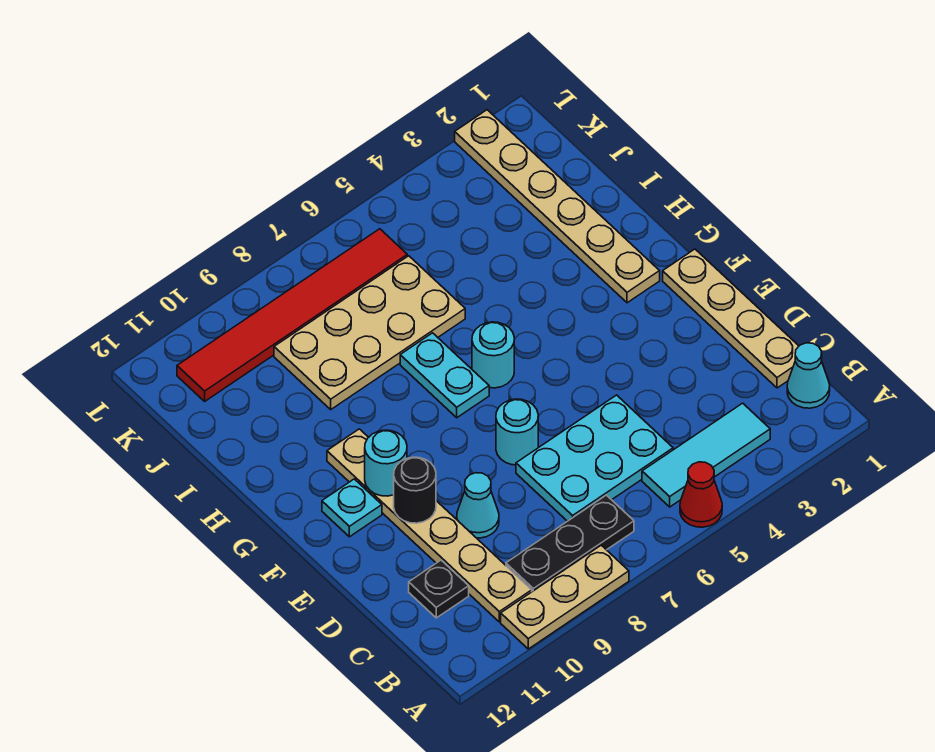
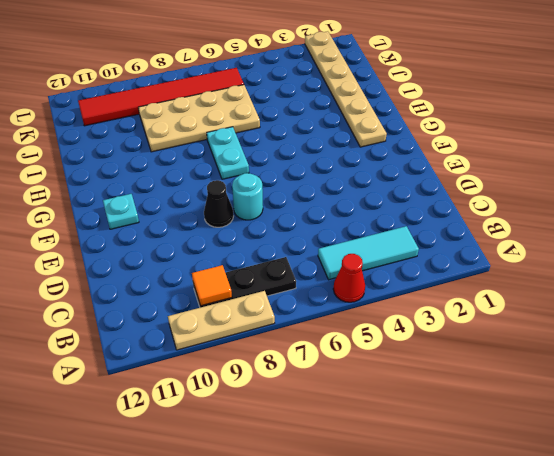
orange tile B9 level 2 -> none
black cone E8 level 1 -> none
none -> cyan cone B1 level 1
none -> tan plate B10:G10 level 1
none -> tan plate C1:F1 level 1

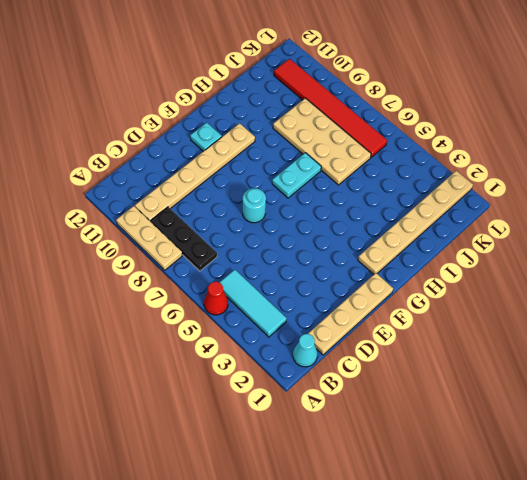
none -> cyan plate C5:D7 level 1
none -> black plate C11 level 1
none -> cyan cone D9 level 1

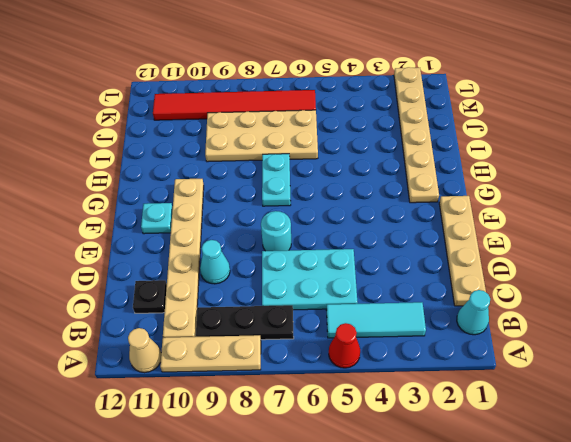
tan cone A11 level 1 -> none
none -> cyan round brick G6 level 1
none -> black round brick E10 level 2
none -> cyan round brick F10 level 2

